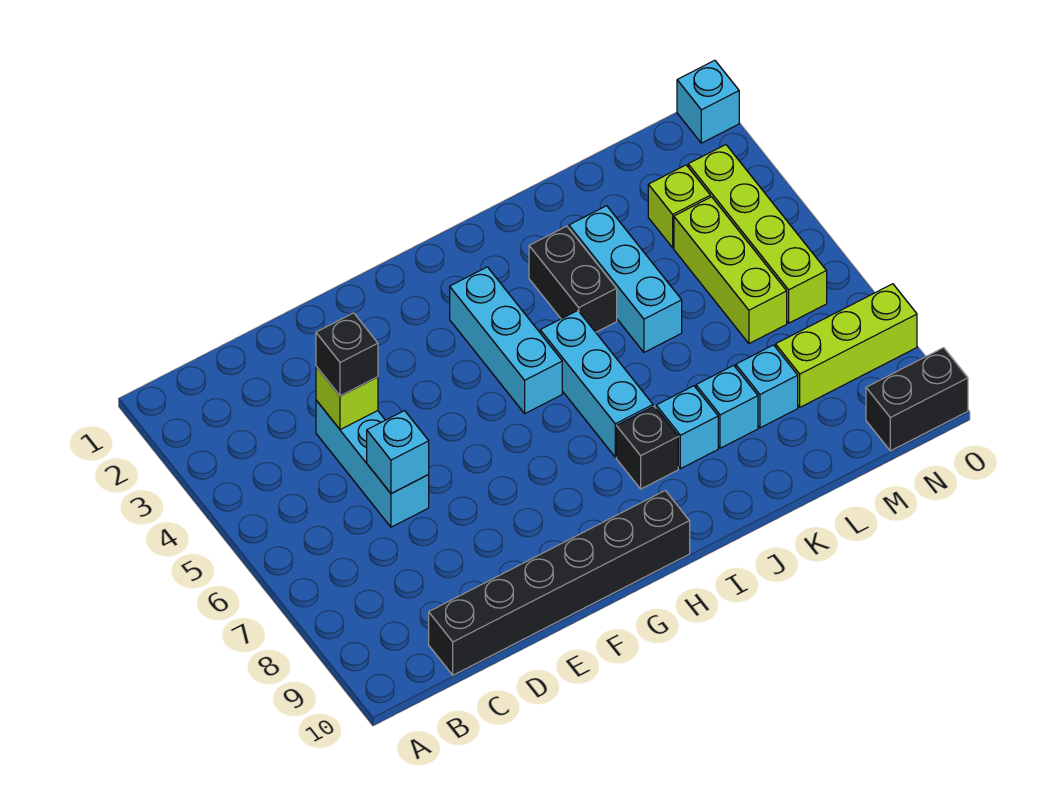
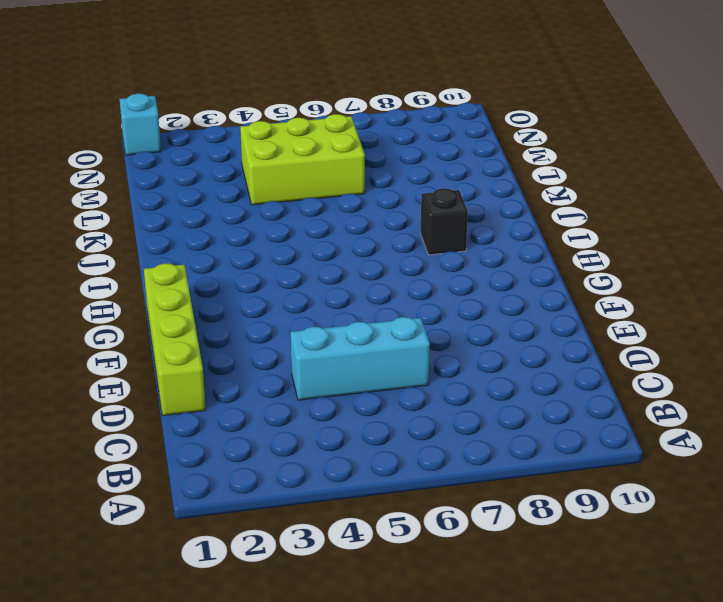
lime brick D1:G1 level 1 -> lime brick N3:N6 level 1
lime brick L4:M6 level 1 -> lime brick M4:M6 level 1
none -> black brick C10:H10 level 1
none -> cyan brick H3:H5 level 1
none -> cyan brick I5:I7 level 1

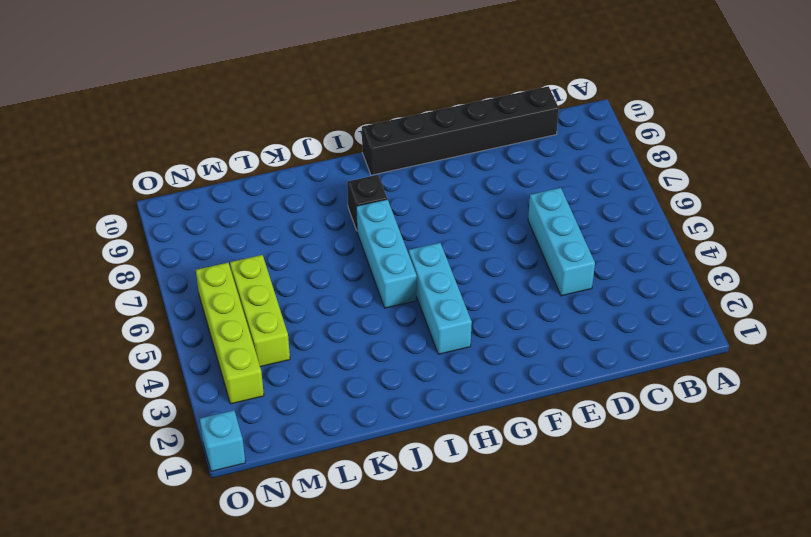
none -> black brick J3:J4 level 1
none -> cyan brick J8 level 1
none -> cyan brick K3:K5 level 1

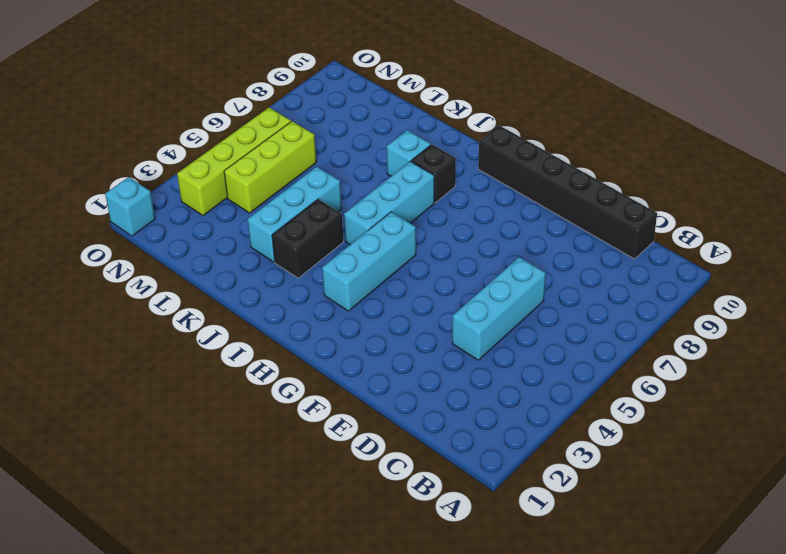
none -> cyan brick K8 level 1
none -> cyan brick L8 level 1
none -> lime brick M3 level 1

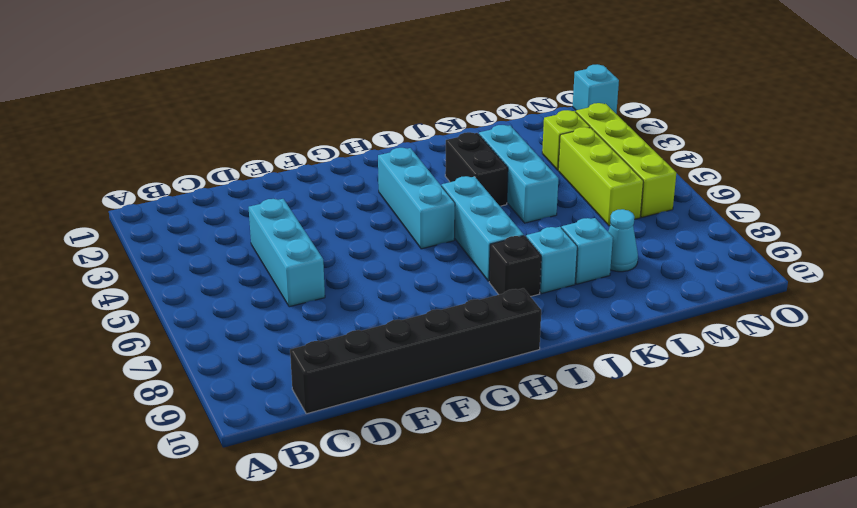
cyan cone L8 level 1 -> cyan brick L8 level 1
none -> lime brick M8:O8 level 1
none -> black brick N10:O10 level 1
none -> lime brick D4 level 2

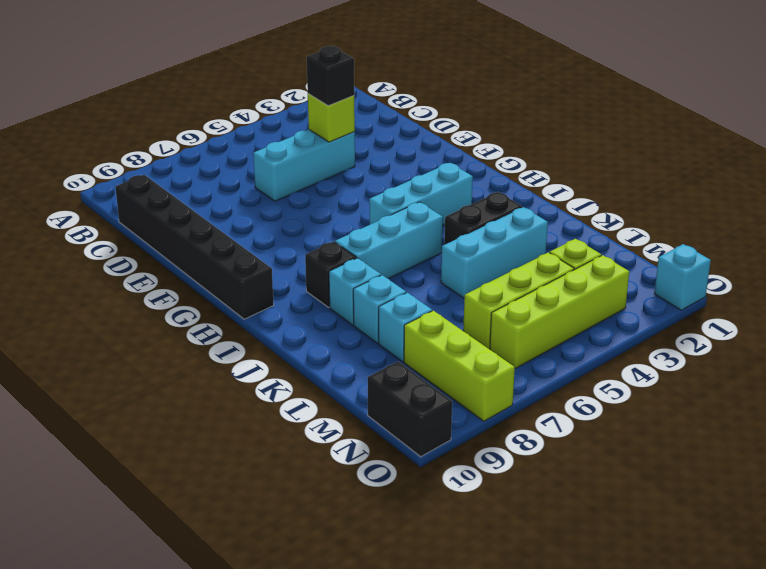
none -> cyan brick D6 level 2

